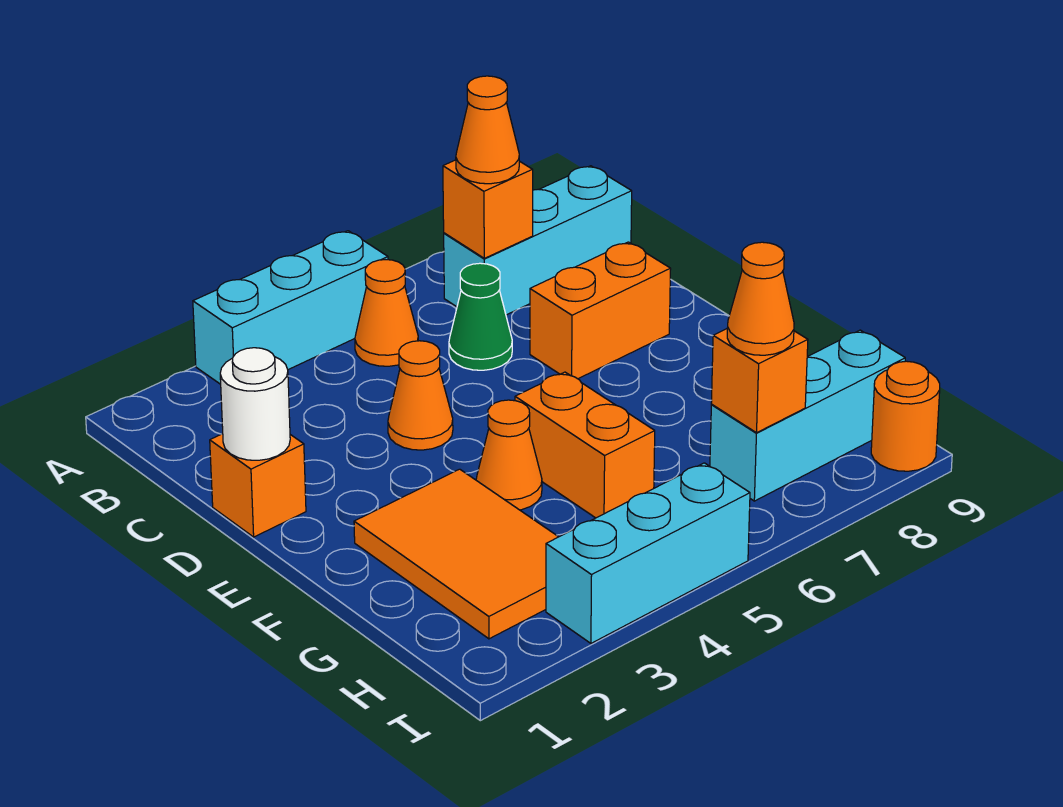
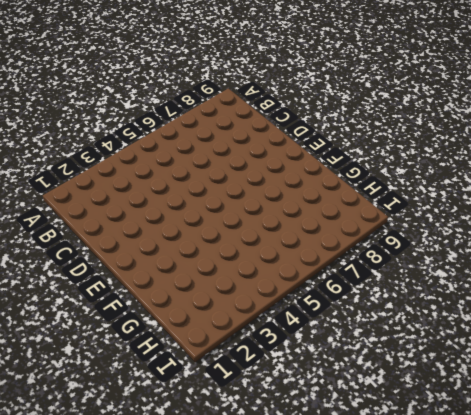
none -> cyan brick A3:A5 level 1
none -> orange cone B5 level 1
none -> cyan brick B7:B9 level 1

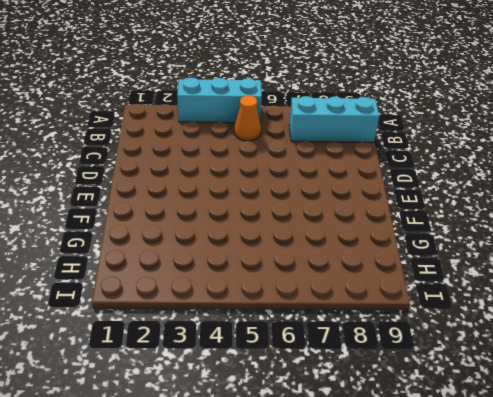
none -> green cone C6 level 1
none -> orange brick D1 level 1
none -> orange cone D4 level 1

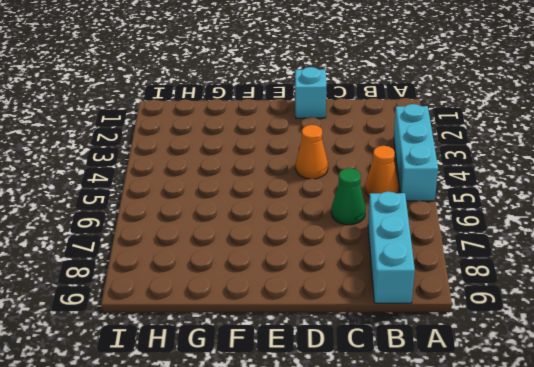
cyan brick D1 level 1 -> orange brick D1 level 1
none -> orange brick D7:D8 level 1
none -> orange tile F2:H3 level 1
none -> orange cone F4 level 1

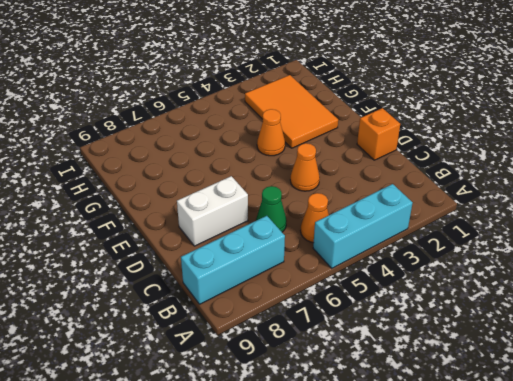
white brick D7:D8 level 1 -> orange brick D7:D8 level 1
none -> orange brick F5:G5 level 1
none -> cyan brick H7:H9 level 1
none -> cyan brick I3:I5 level 1

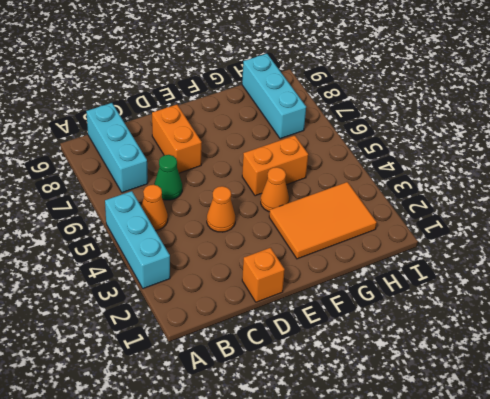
none -> cyan brick I3:I5 level 1
none -> orange round brick I9 level 1
none -> orange brick B7 level 2

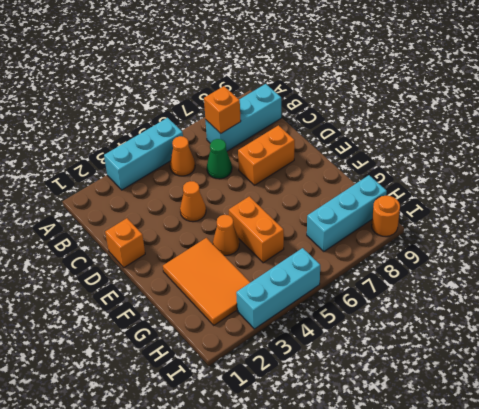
none -> white round brick D1 level 2
none -> orange brick H7 level 2
none -> orange cone B7 level 3

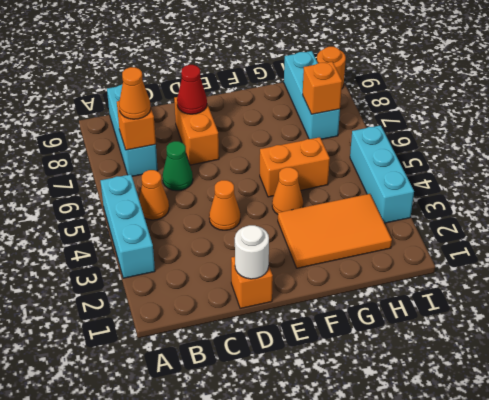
red cone D8 level 2 -> none
none -> orange cone H7 level 3

